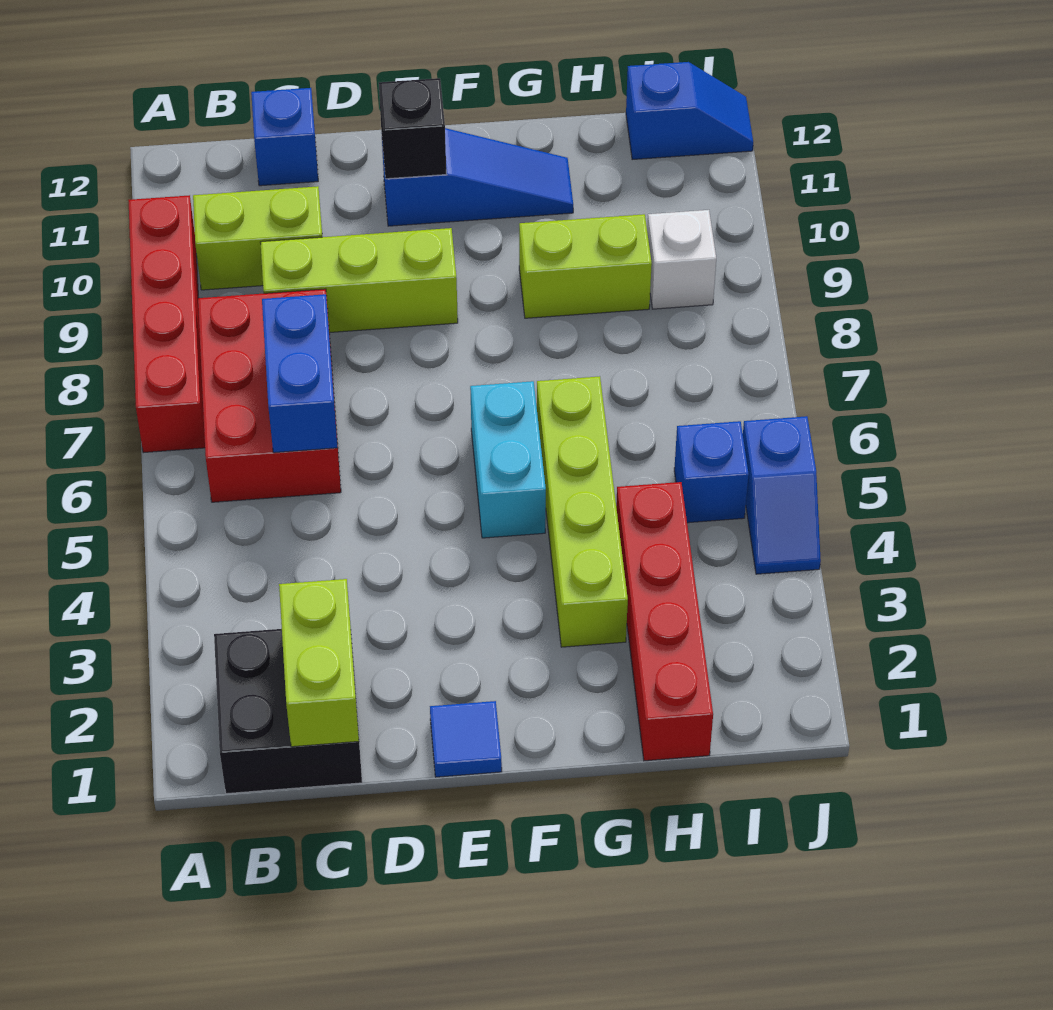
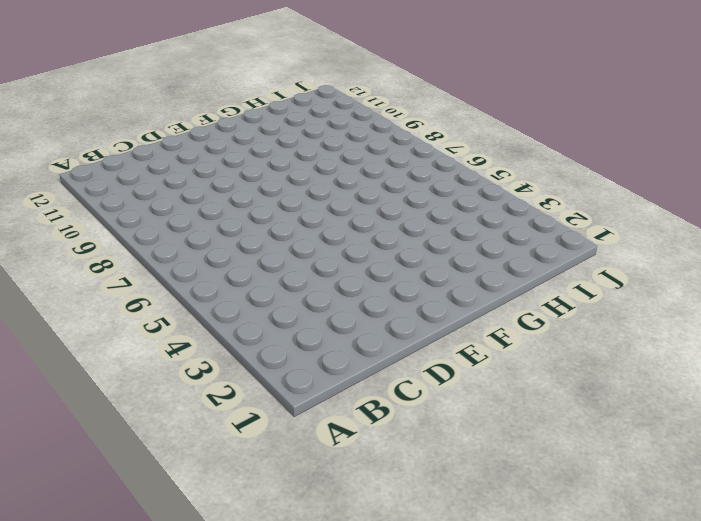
none -> red brick A7:A10 level 1
none -> black brick B1:C2 level 1
none -> red brick B6:C8 level 1

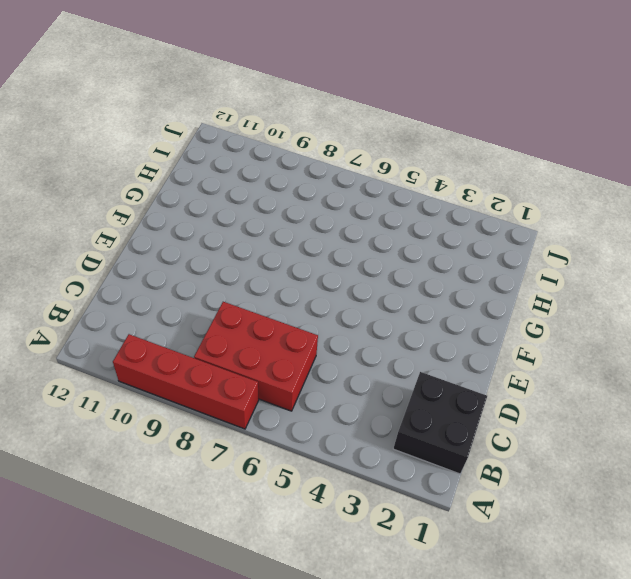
none -> lime brick B10:C10 level 1
none -> lime brick C9:E9 level 1
none -> blue brick C12 level 1

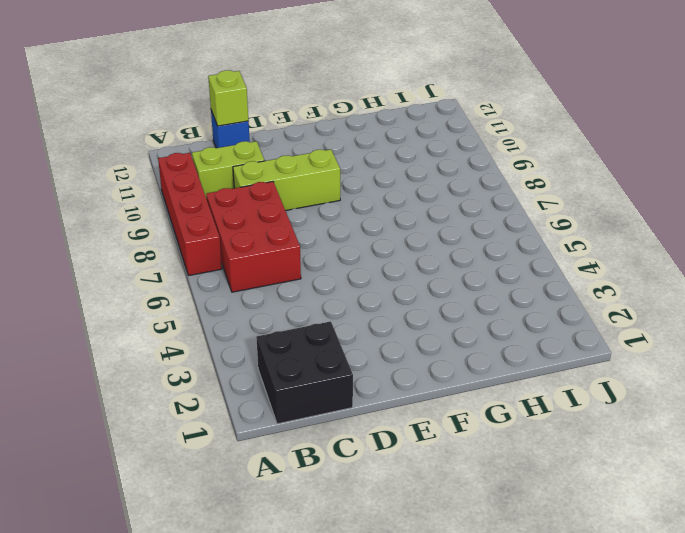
lime brick C12 level 2 -> none
none -> blue tile E1 level 1
none -> blue slope E11:G11 level 1 top E
none -> cyan brick F5:F6 level 1

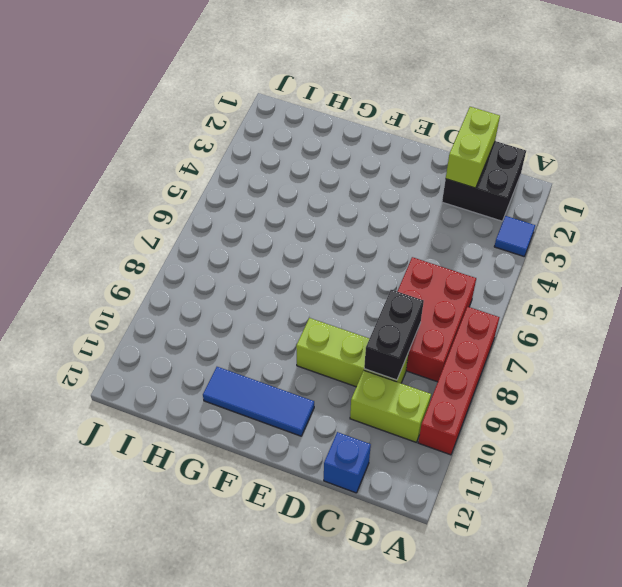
blue tile A3 level 1 -> blue tile E1 level 1
black brick C8:C9 level 2 -> none
blue tile E11:G11 level 1 -> blue slope E11:G11 level 1 top E
none -> cyan brick F5:F6 level 1
none -> lime brick G3:G6 level 1
none -> lime brick G9:H9 level 1

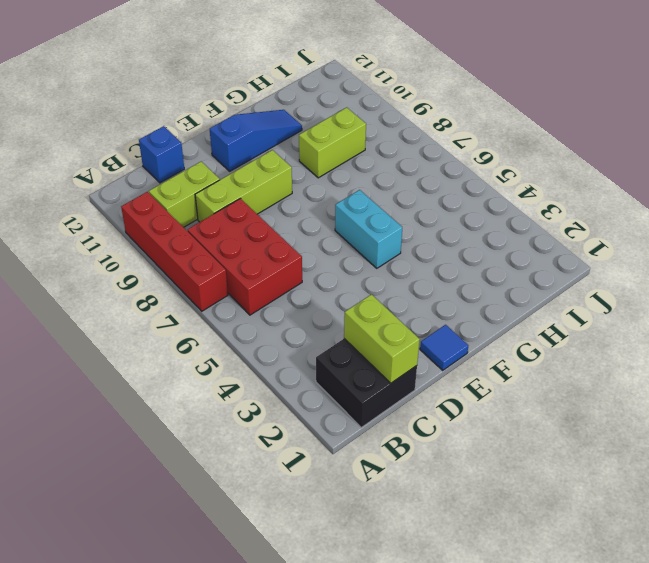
none -> lime brick G3:G6 level 1
none -> red brick H1:H4 level 1
none -> blue brick I5 level 1

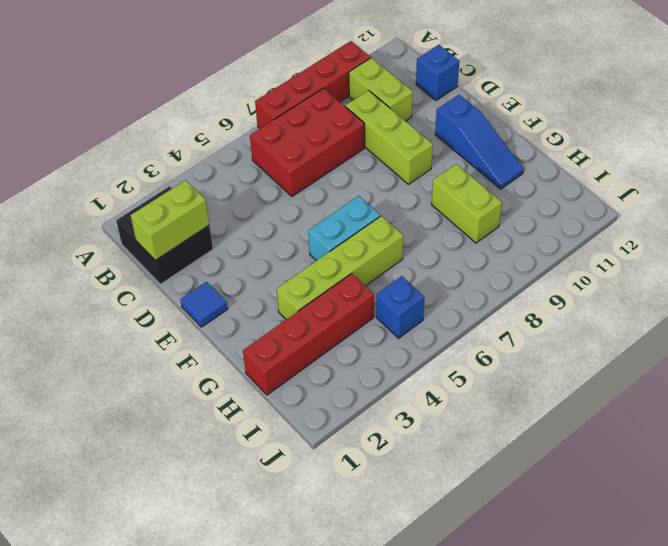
none -> white brick I9 level 1
none -> blue slope I12:J12 level 1 top I
none -> blue slope J4:J5 level 1 top 5

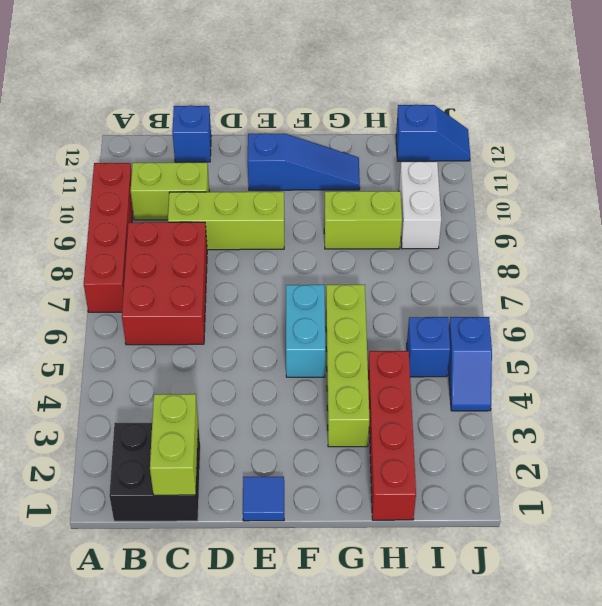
white brick I9:I10 level 1 -> white brick I9 level 1
none -> blue brick C6:C7 level 2
none -> black brick E11 level 2

